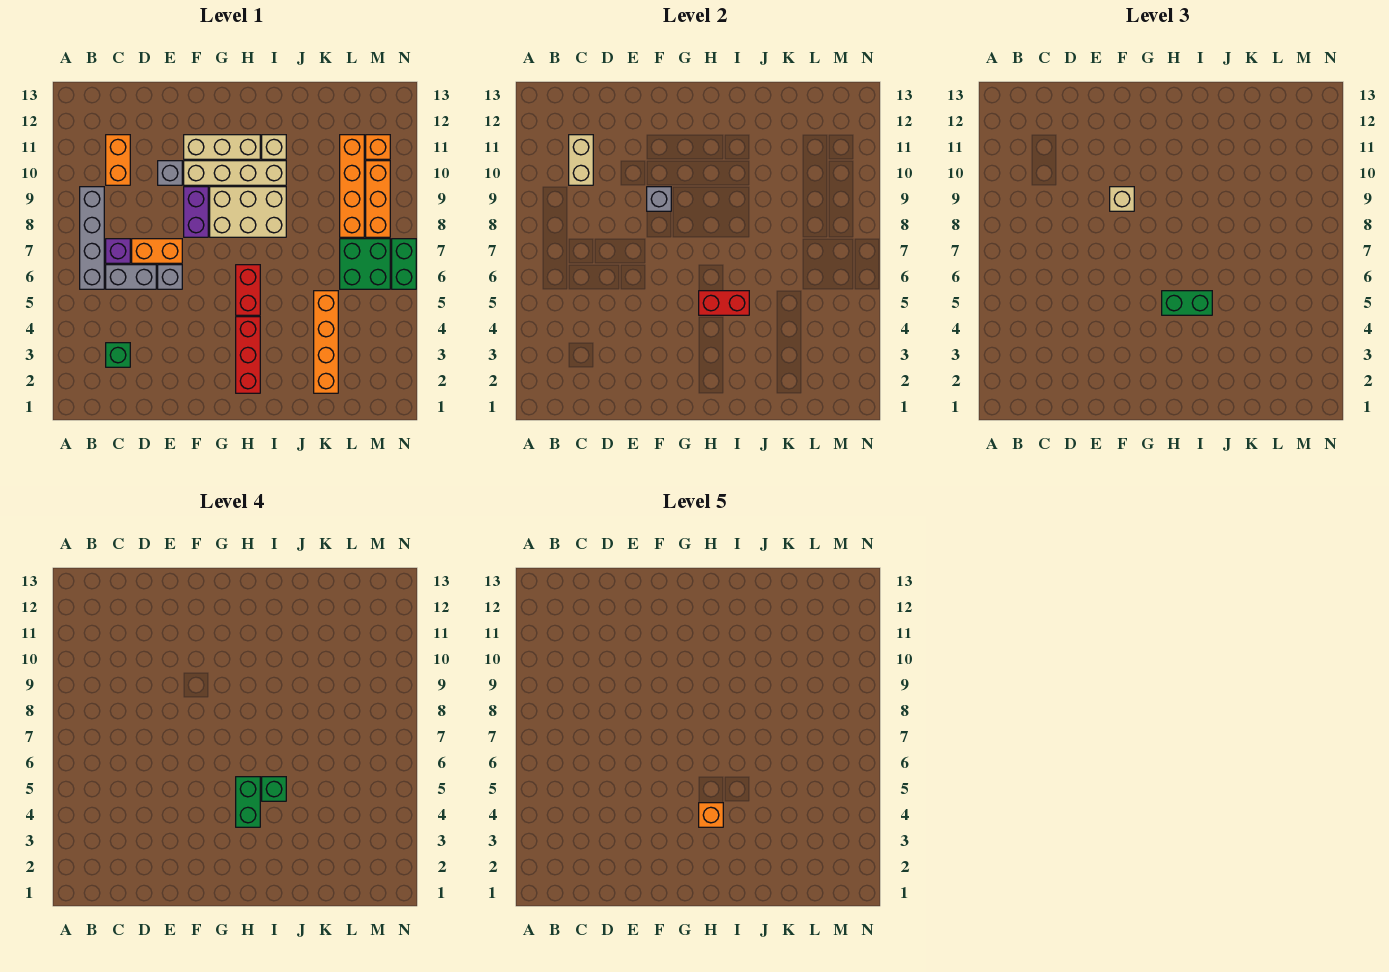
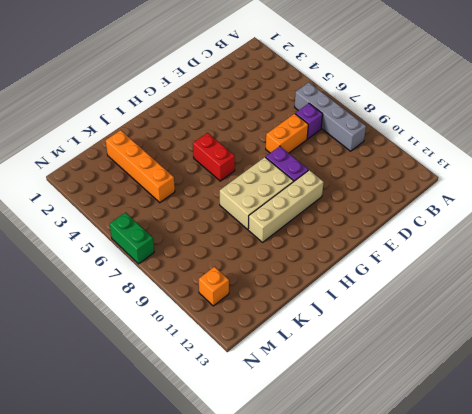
none -> green brick C3 level 1
none -> grey brick C6:D6 level 1
none -> orange brick C10:C11 level 1

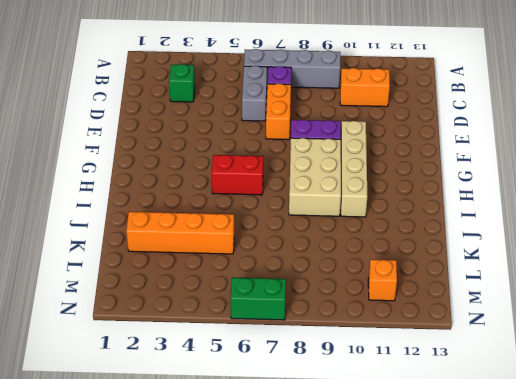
none -> grey brick E6 level 1
none -> grey brick E10 level 1
none -> tan brick F11:H11 level 1

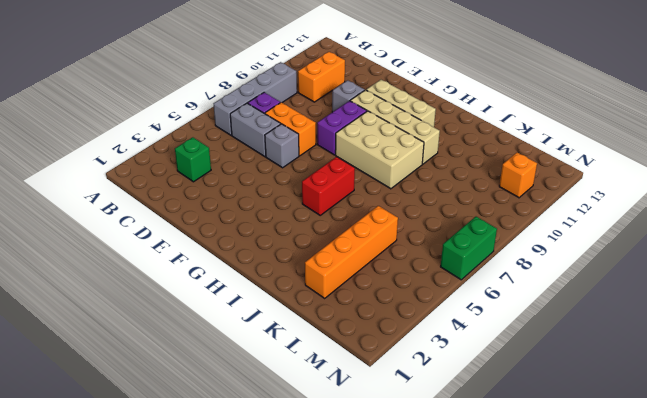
none -> red brick H2:H4 level 1
none -> tan brick I11 level 1
none -> green brick L6:M7 level 1

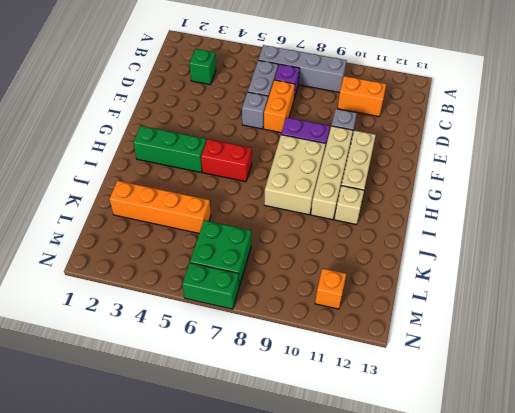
green brick H2:H4 level 1 -> red brick H2:H4 level 1
none -> orange brick L8:L11 level 1
none -> orange brick M8:M10 level 1
none -> tan brick C10:C11 level 2

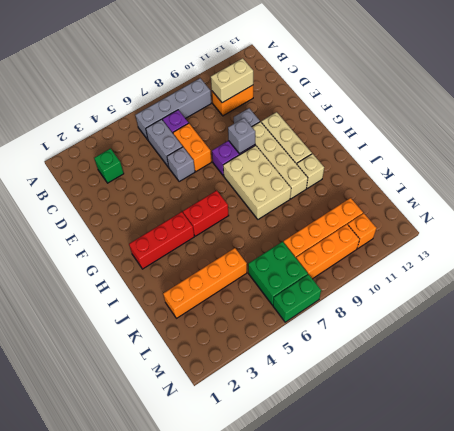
none -> red brick H5:I5 level 2
none -> tan brick F9 level 3
none -> green brick H5:I5 level 3

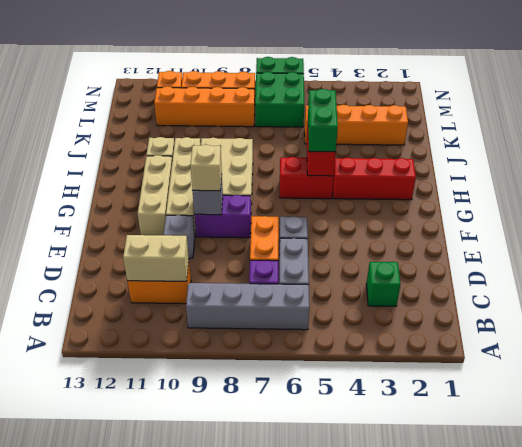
none -> green brick H4:H5 level 4
none -> green brick I5 level 4
none -> orange brick H4 level 5

